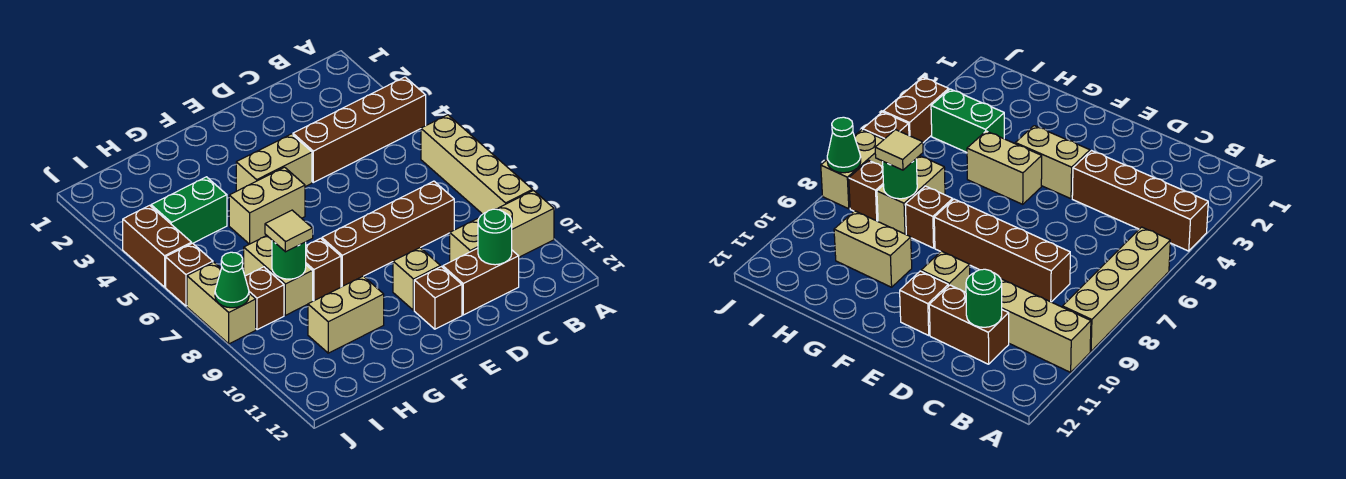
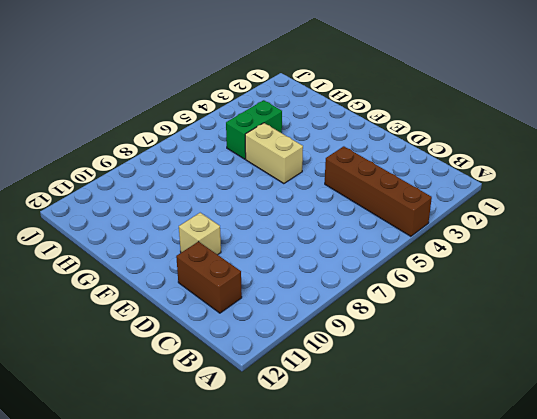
green brick H4:H5 level 1 -> green brick H4:I4 level 1
none -> tan brick A6:A9 level 1
none -> tan brick A10:C10 level 1
none -> brown brick C8:F8 level 1

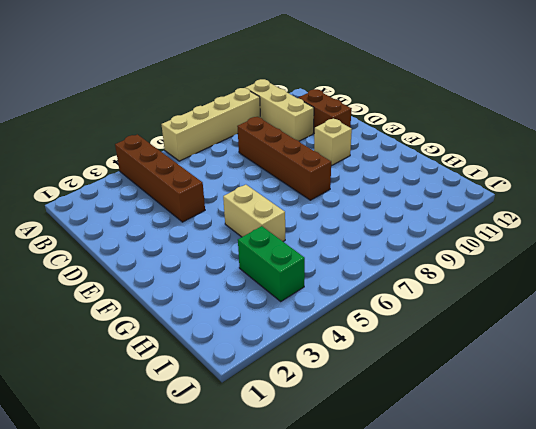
none -> tan brick E4:F4 level 1
none -> brown brick E11 level 1
none -> brown brick G8 level 1

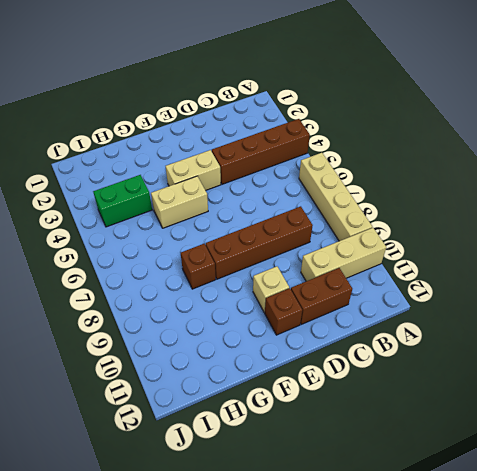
none -> tan brick G10:H10 level 1
none -> tan brick H7:H8 level 1
none -> brown brick I8 level 1

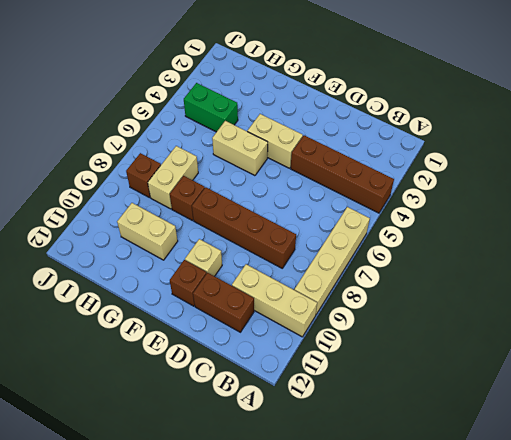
none -> brown brick J4:J5 level 1
none -> brown brick J6 level 1
none -> tan brick J7:J8 level 1

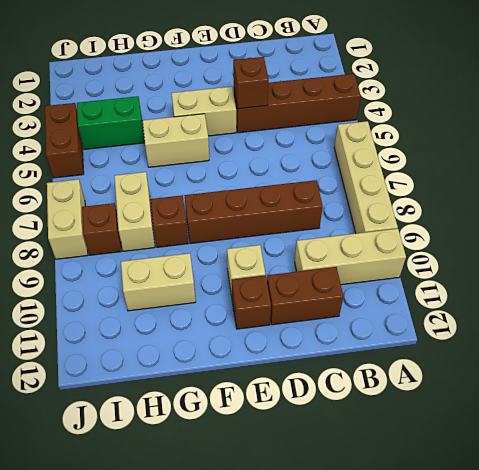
brown brick D4 level 2 -> brown brick J6 level 1
none -> green round brick C11 level 2
none -> green round brick H8 level 2
none -> green cone J8 level 2

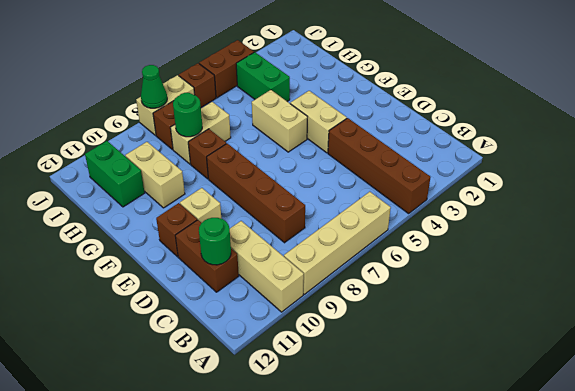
green brick H11:I11 level 1 -> none
none -> tan tile H8 level 3

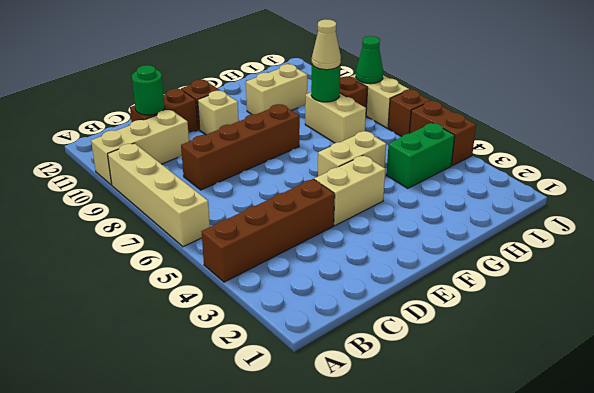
tan cone H8 level 3 -> tan tile H8 level 3
none -> brown brick G8 level 1

